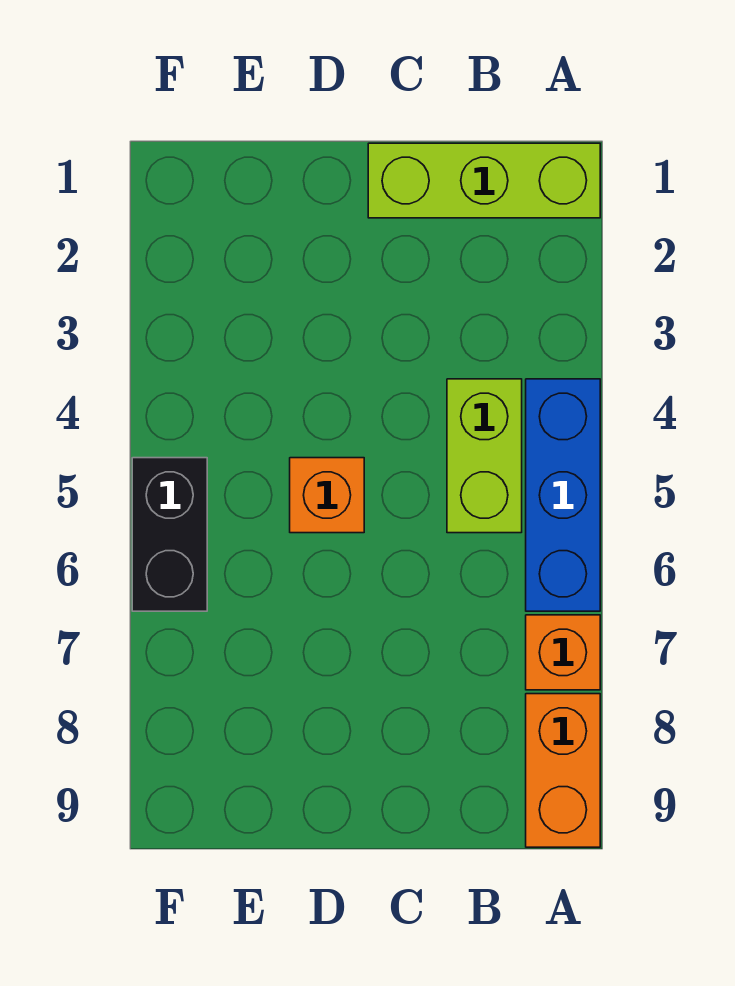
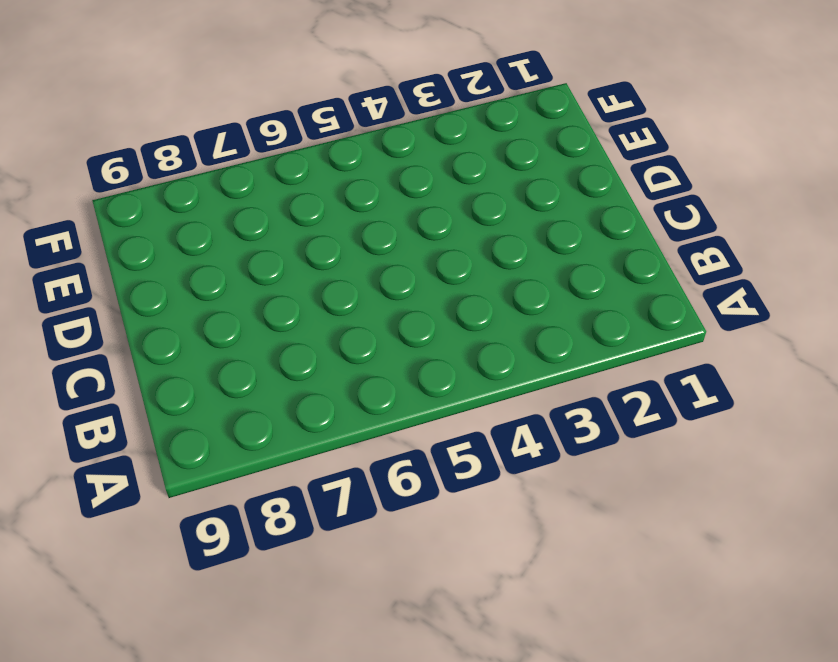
none -> lime brick A1:C1 level 1
none -> blue brick A4:A6 level 1

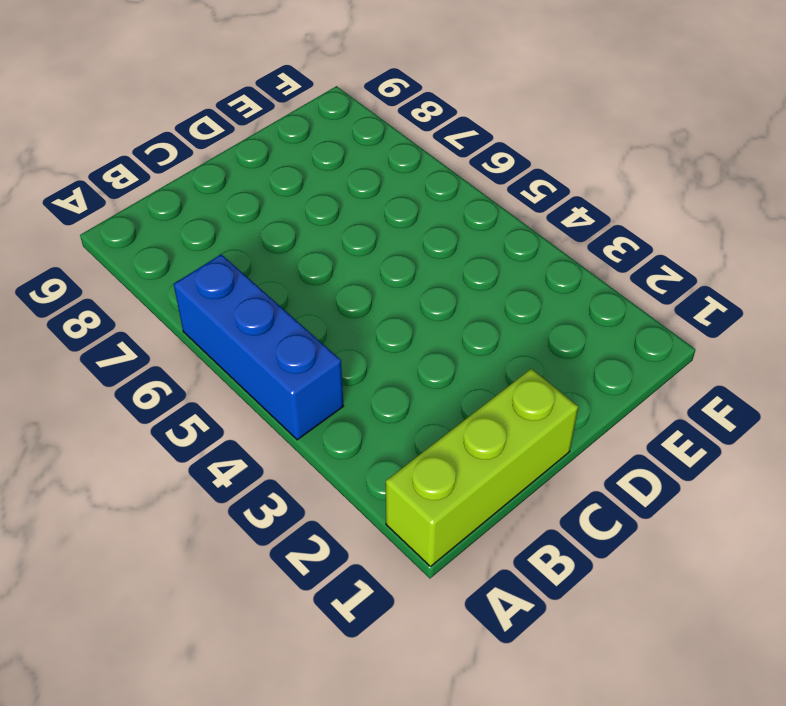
none -> orange brick A7 level 1
none -> orange brick A8:A9 level 1

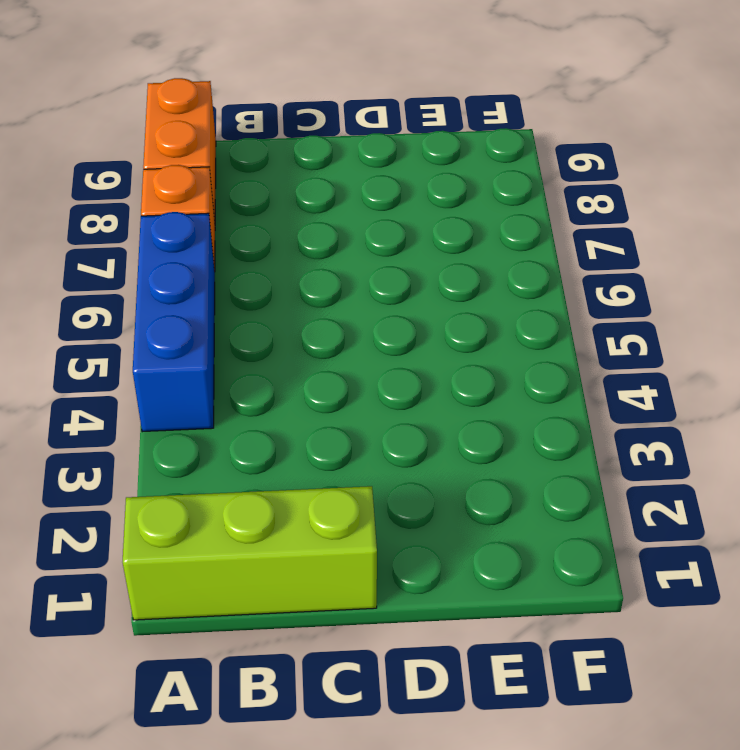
none -> lime brick B4:B5 level 1
none -> orange brick D5 level 1

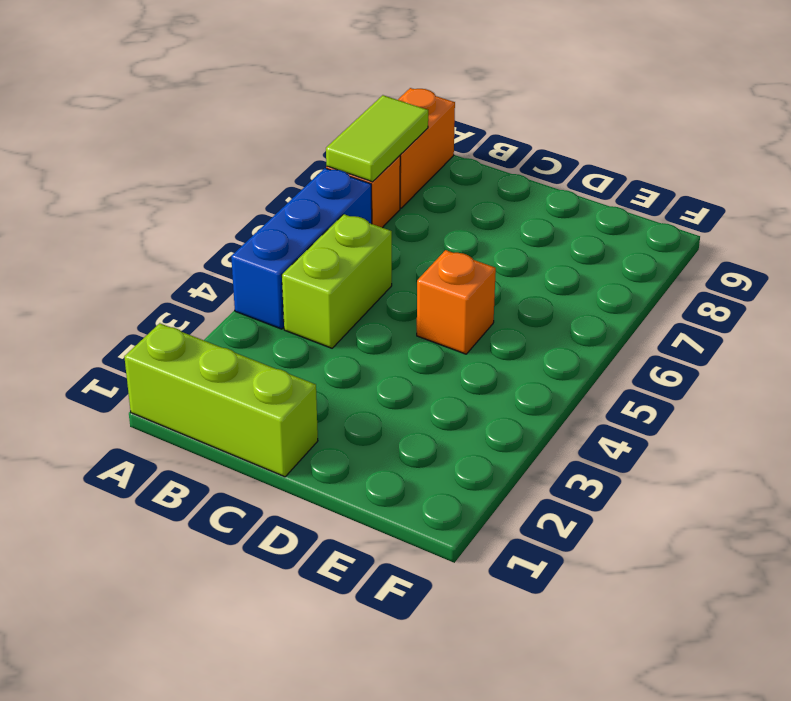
lime tile A7:A8 level 2 -> none
none -> black brick F5:F6 level 1

